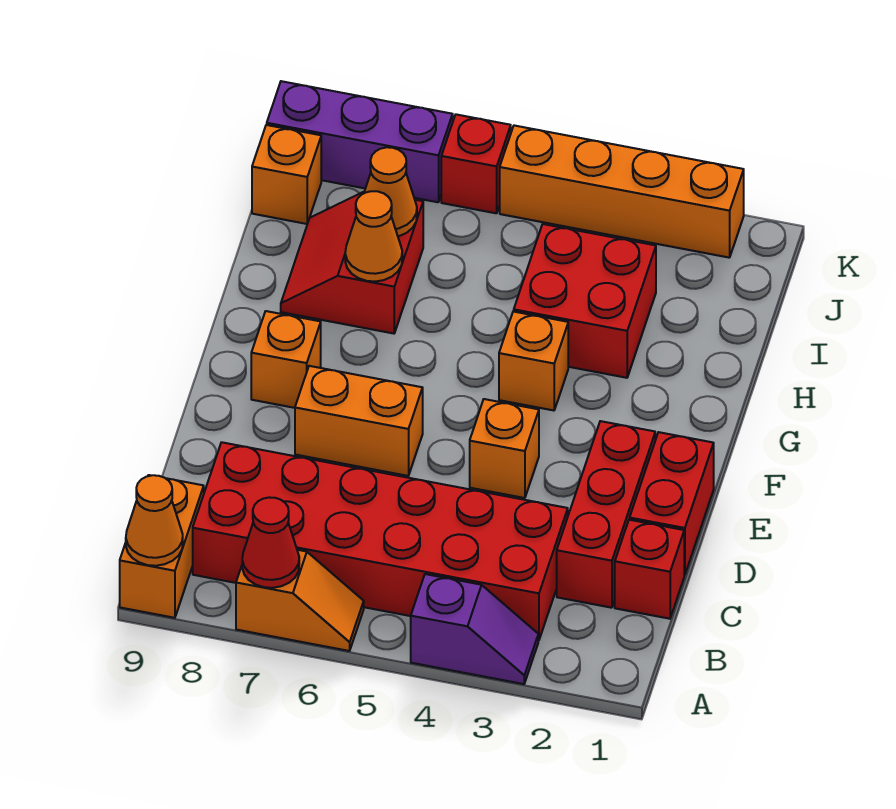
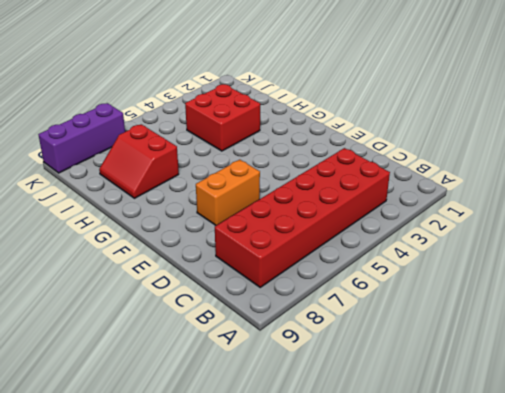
none -> purple slope A3:A4 level 1 top 4
none -> orange slope A6:A7 level 1 top 7
none -> orange brick A9:B9 level 1

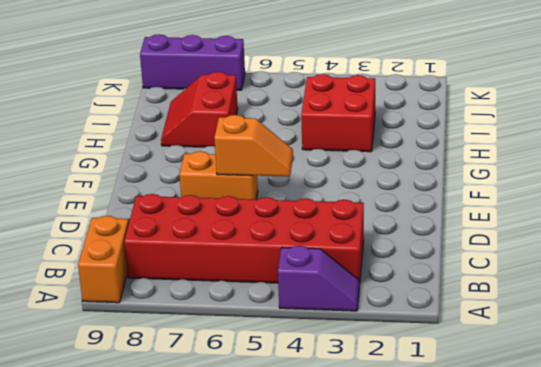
orange slope E5:E6 level 2 top 6 -> orange slope A6:A7 level 1 top 7
none -> red brick C1 level 1
none -> red brick C2:E2 level 1
none -> red brick D1:E1 level 1

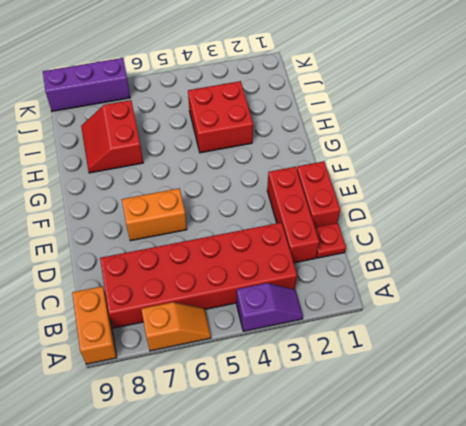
red plate C1 level 1 -> red brick C1 level 1
none -> orange brick E4 level 1
none -> orange brick F8 level 1
none -> orange brick G4 level 1

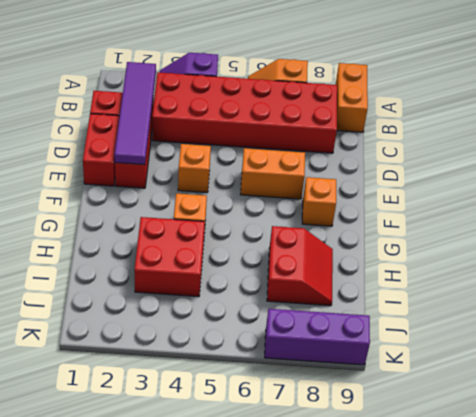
purple tile B2:E2 level 2 -> none
none -> orange brick J9 level 1
none -> orange brick K2:K5 level 1
none -> red brick K6 level 1

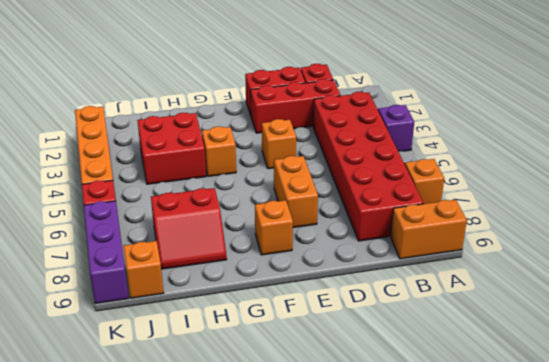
none -> red cone A7 level 2
none -> orange cone A9 level 2
none -> orange cone H7 level 2

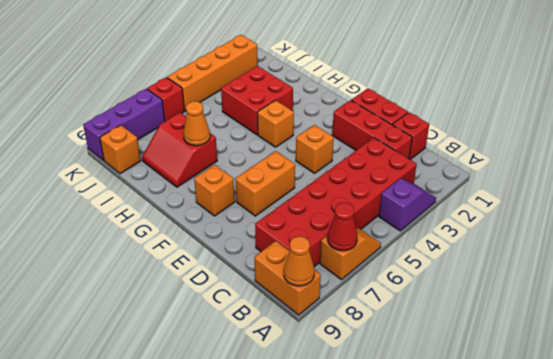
none -> orange cone I7 level 2

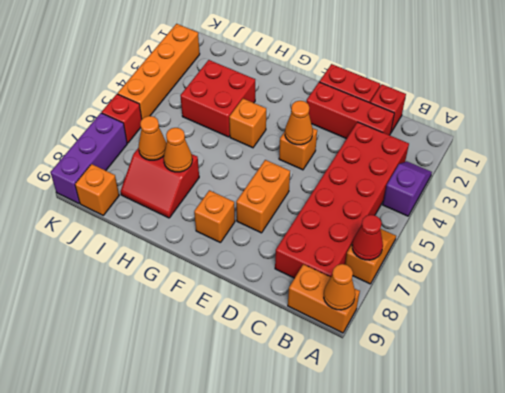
orange cone E4 level 2 -> none

